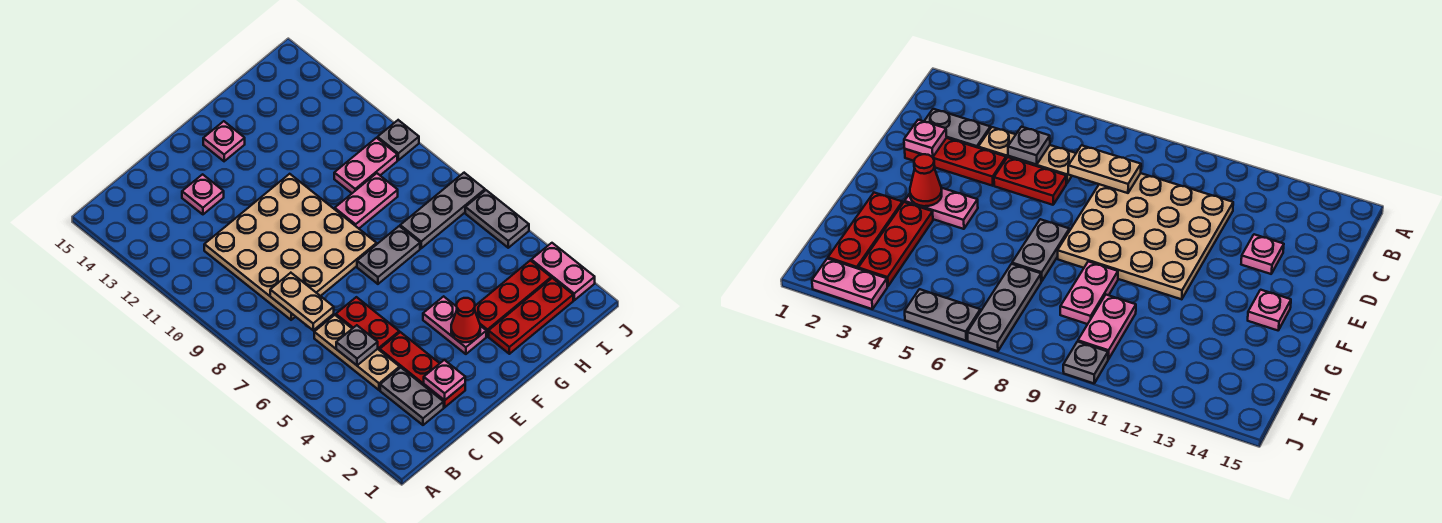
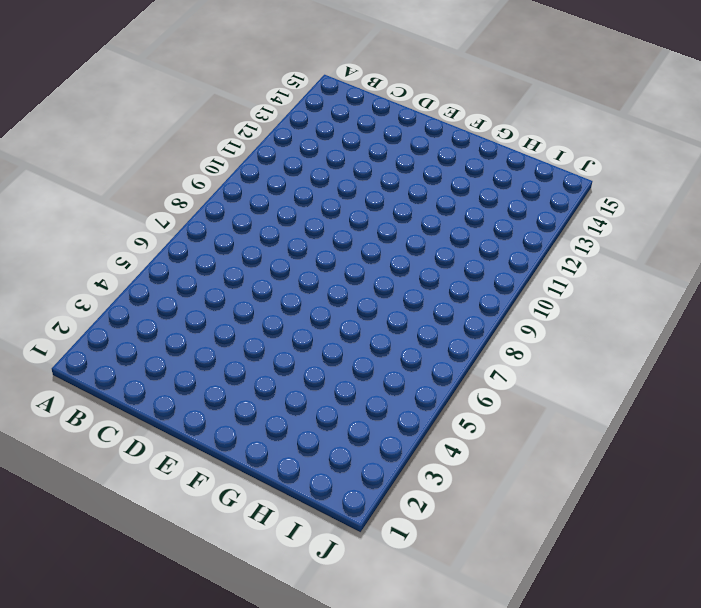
none -> grey plate C2:C3 level 1
none -> tan plate C4:C6 level 1
none -> tan plate C8:F11 level 1

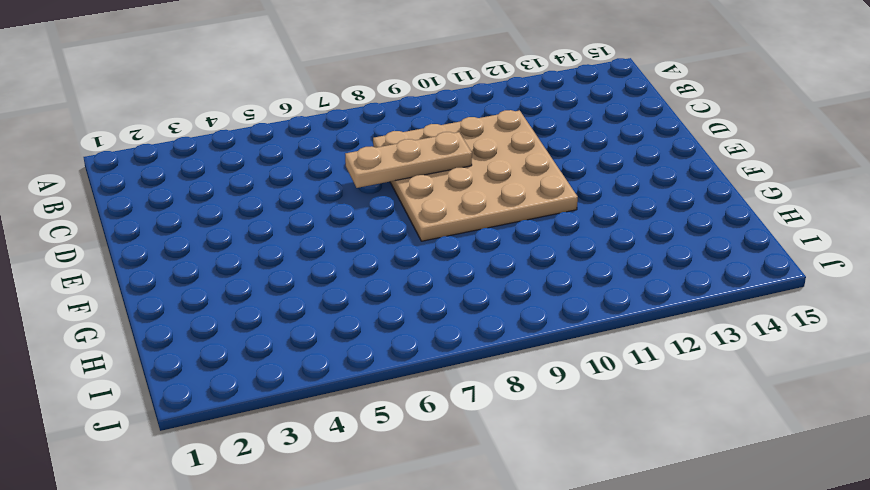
tan plate D7:D9 level 2 -> tan plate C4:C6 level 1
none -> grey plate C2:C3 level 1
none -> red plate D2:D4 level 1
none -> red plate D5:D6 level 1

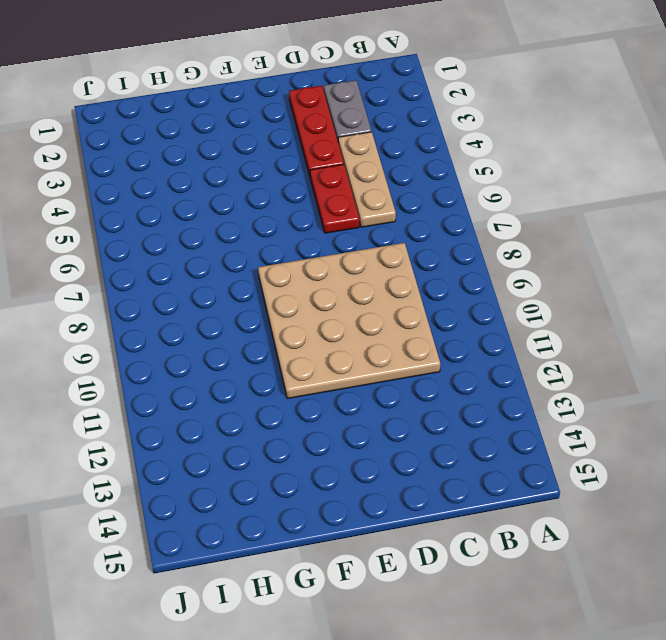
none -> pink plate D13 level 1
none -> pink plate F3:F4 level 1
none -> grey plate F7:G7 level 1

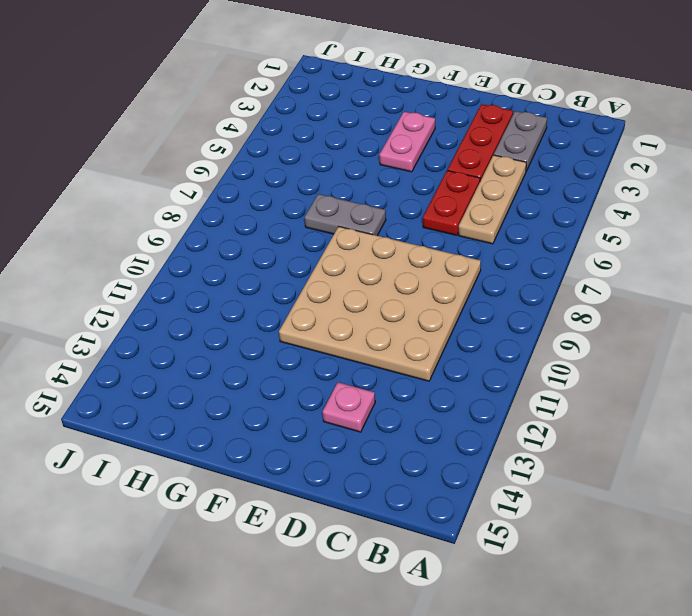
none -> pink plate F14 level 1
none -> red plate G2:I2 level 1
none -> red plate G3:I3 level 1

